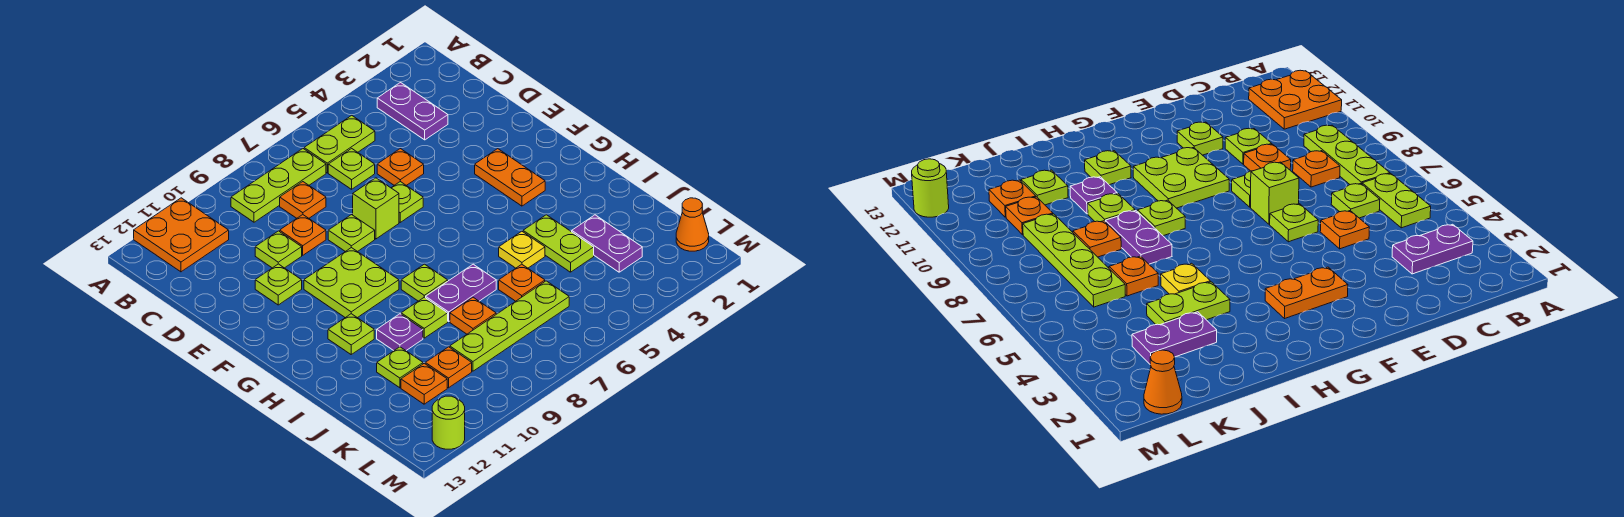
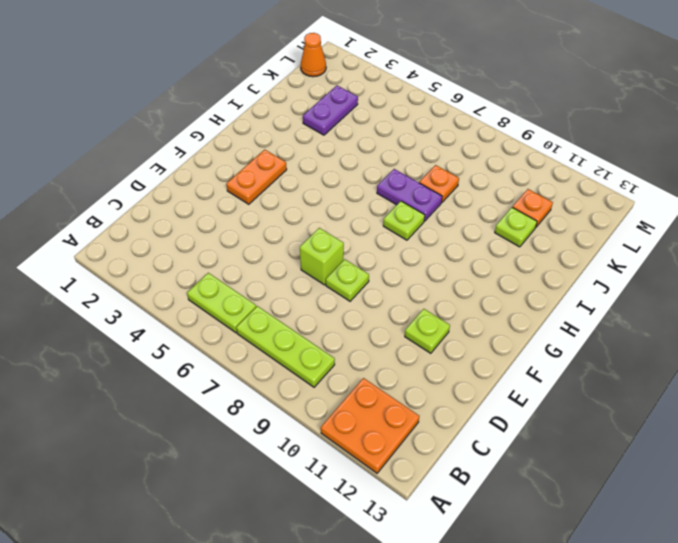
none -> purple plate B3:C3 level 1
none -> lime plate C6 level 1
none -> orange plate C8 level 1
none -> orange plate D5 level 1

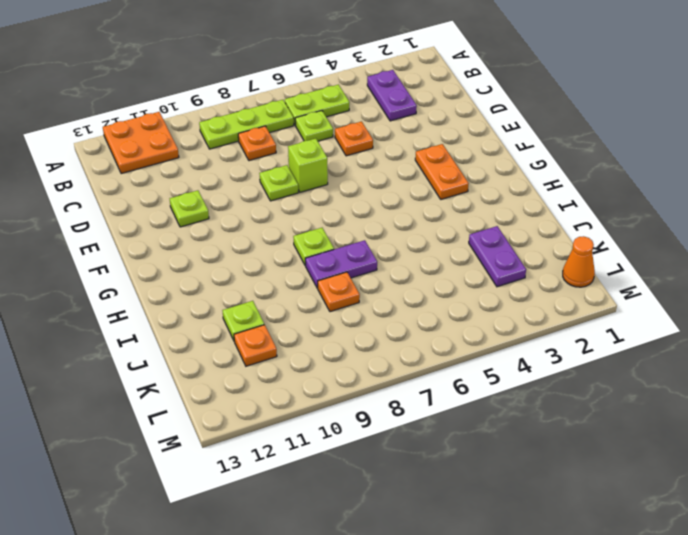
none -> orange plate D9 level 1
none -> lime plate D10 level 1
none -> lime plate E6 level 1
none -> lime plate F9:G10 level 1

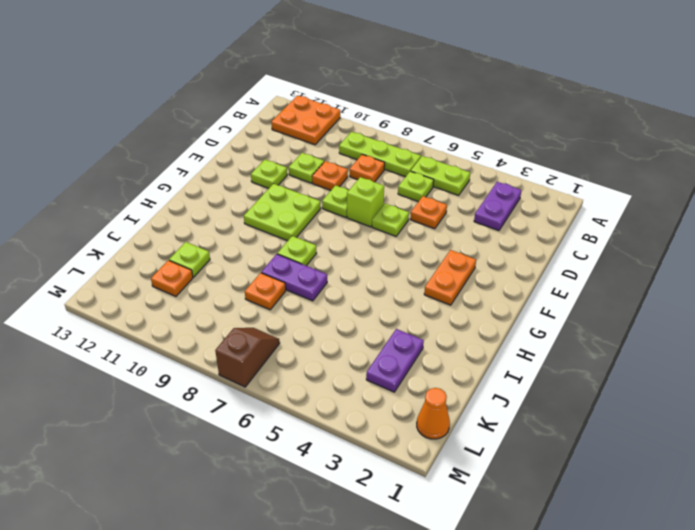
brown slope L7:M7 level 1 top M -> none
none -> lime plate H11 level 1
none -> lime plate I4:J4 level 1
none -> yellow plate I5 level 1
none -> lime plate I9 level 1

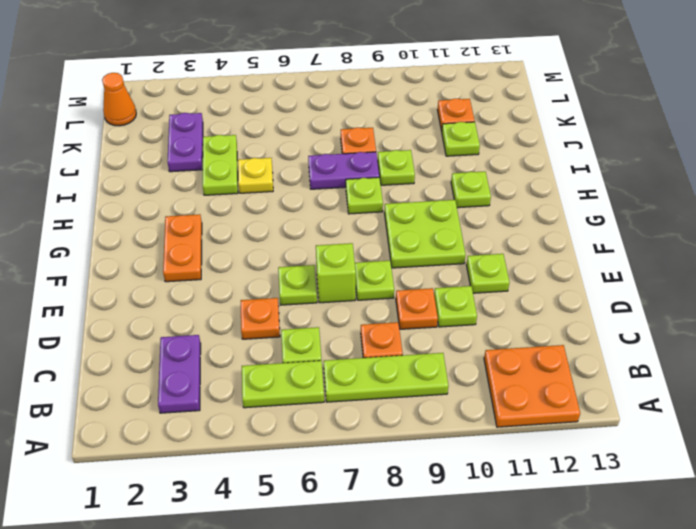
none -> purple plate I10 level 1
none -> orange plate J6 level 1
none -> lime plate K6:K9 level 1
none -> orange plate K10 level 1

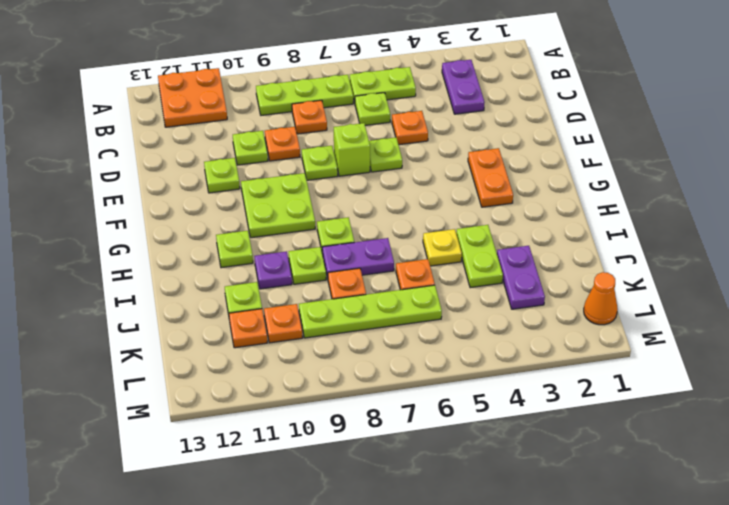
none -> lime round brick M12 level 1

